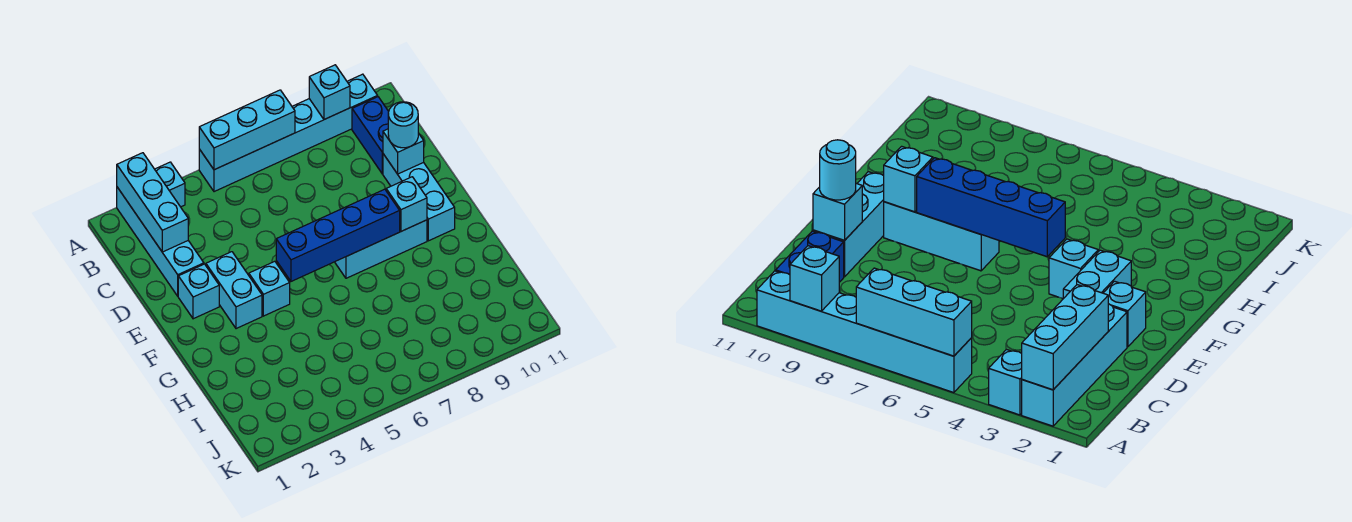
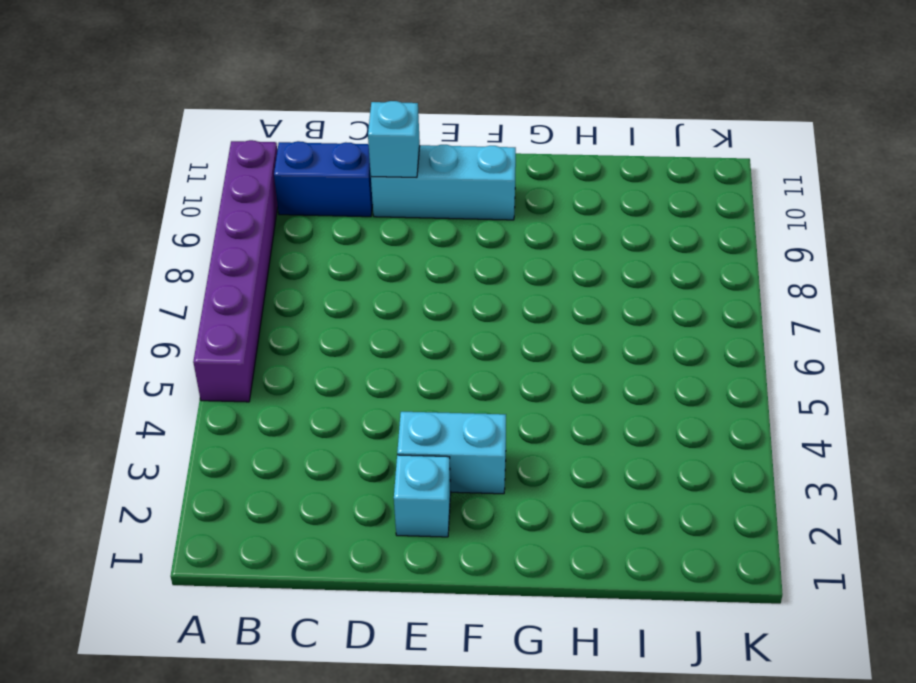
purple brick A5:A10 level 1 -> cyan brick A5:A10 level 1
none -> cyan brick A2:D2 level 1
none -> cyan brick A3 level 1
none -> cyan brick F4 level 1

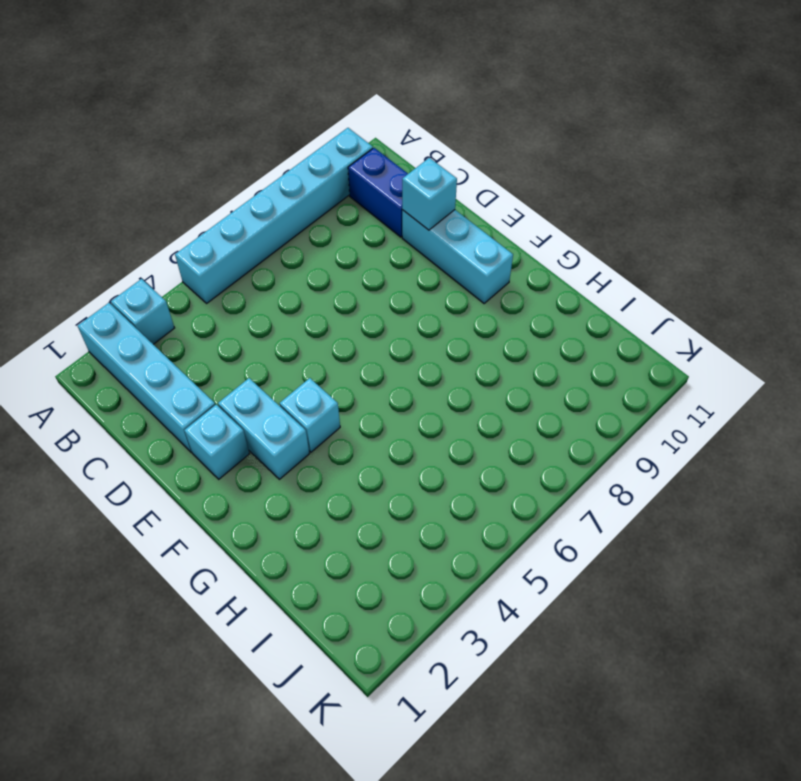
none -> cyan brick F7:F9 level 1
none -> cyan brick A2:C2 level 2
none -> cyan brick A5:A7 level 2

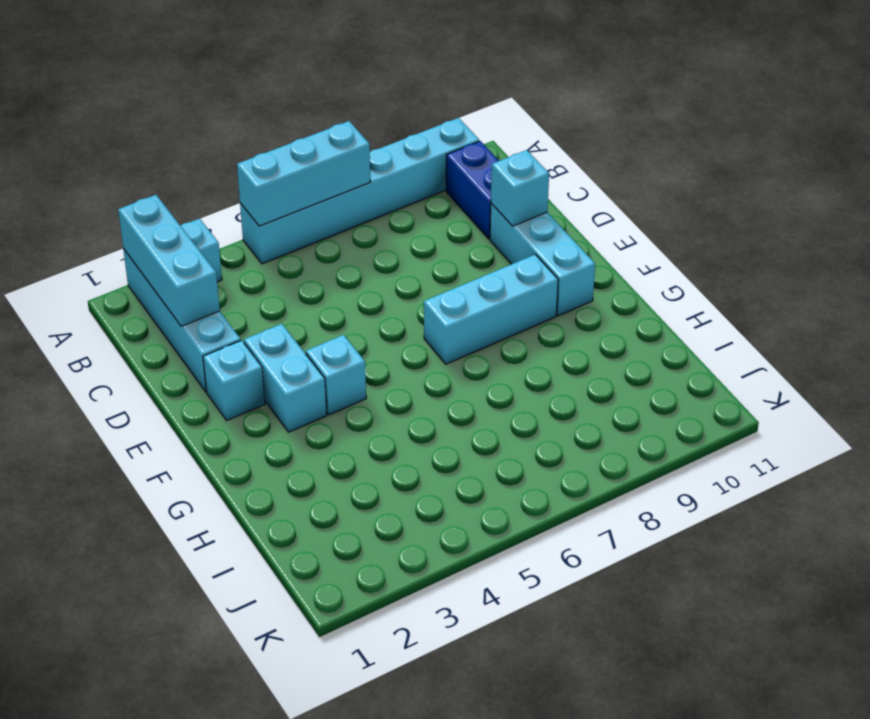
none -> cyan brick A9 level 2
none -> blue brick F5:F8 level 2
none -> cyan brick F9 level 2

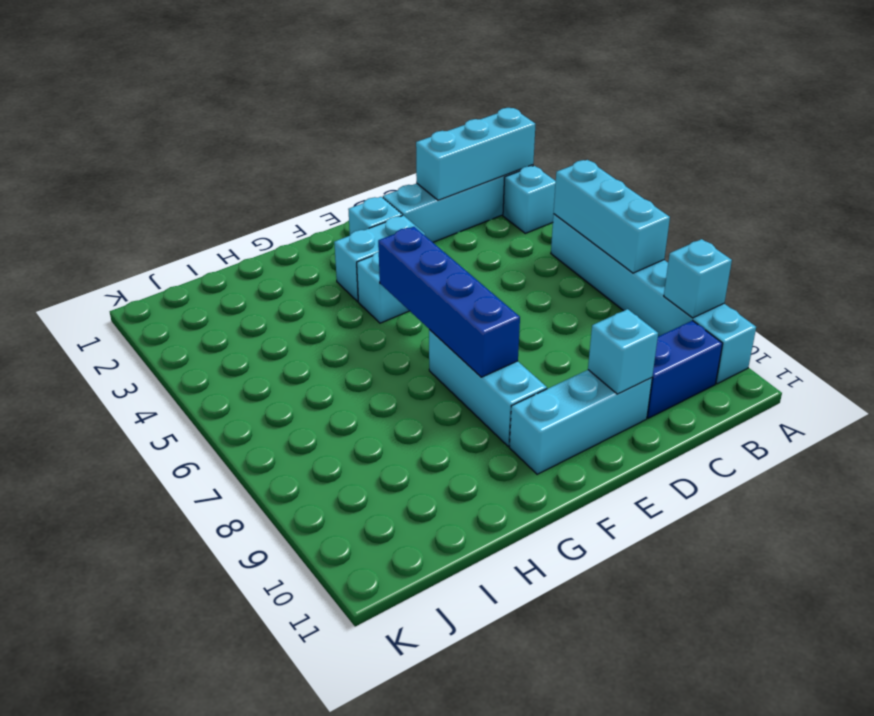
none -> cyan brick F9 level 2
none -> cyan round brick D10 level 3

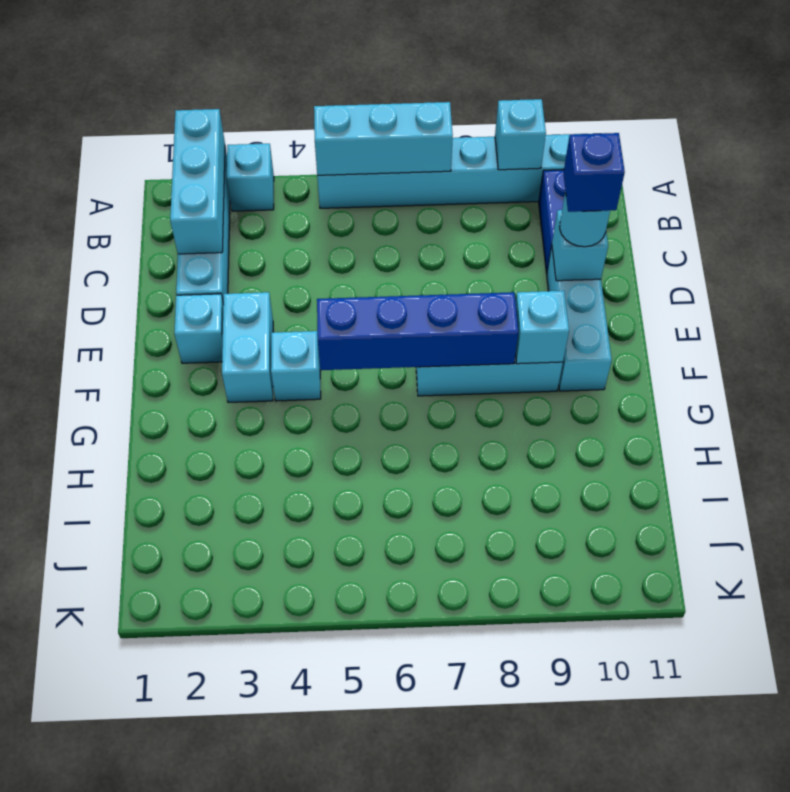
blue brick D10 level 4 -> none

